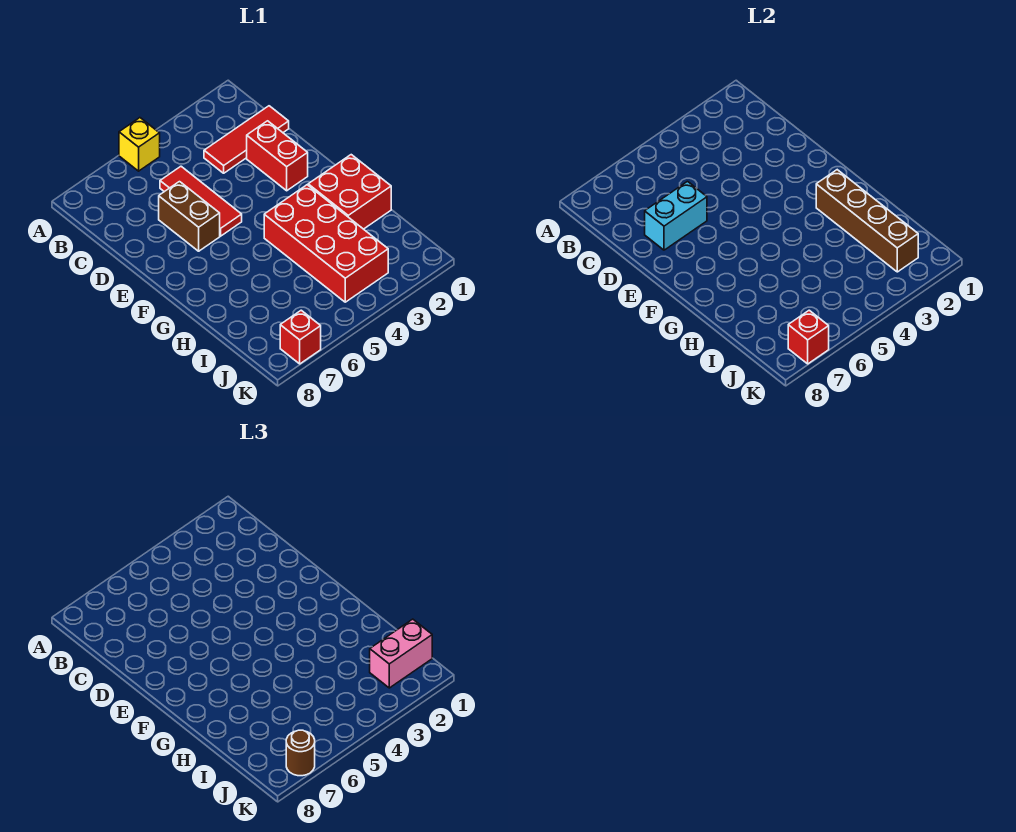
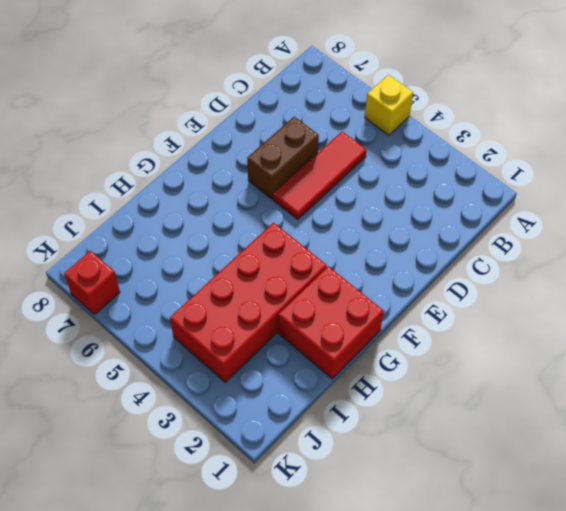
none -> red tile C1:C3 level 1
none -> red brick D2:E2 level 1
none -> cyan brick D6:D7 level 2

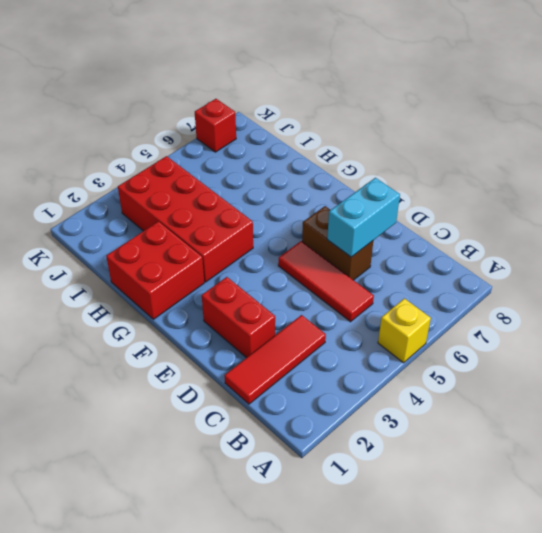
none -> brown brick G2:J2 level 2
none -> red brick K7 level 2
none -> pink brick J1:J2 level 3

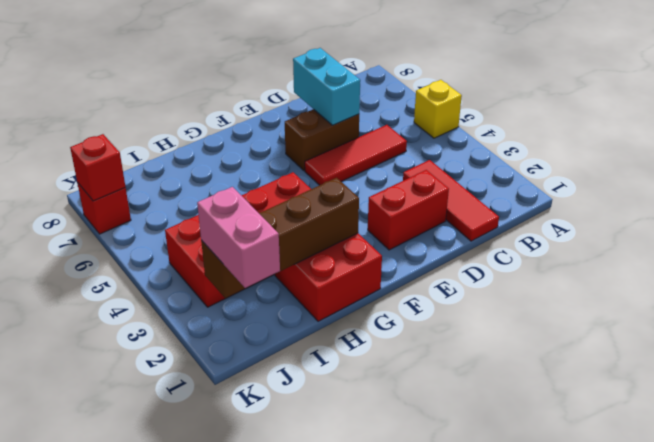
none -> brown round brick K7 level 3

